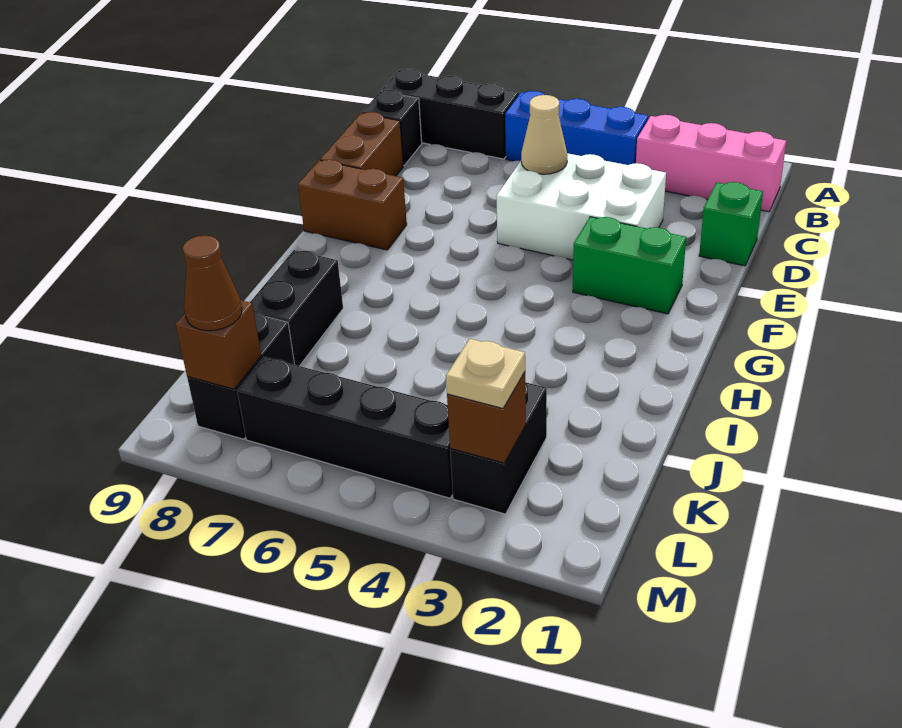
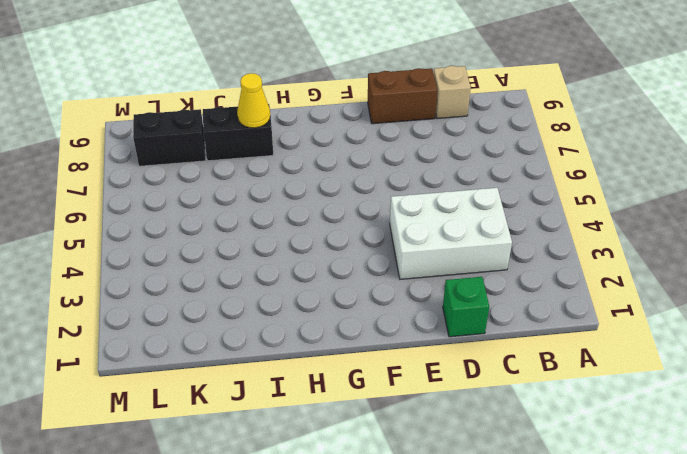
white brick C3:E4 level 1 -> white brick D3:E5 level 1
tan brick C9 level 1 -> black brick C9 level 1
yellow cone I8 level 2 -> none
none -> pink brick B1:B3 level 1
none -> blue brick B4:B6 level 1
none -> black brick B7:B9 level 1

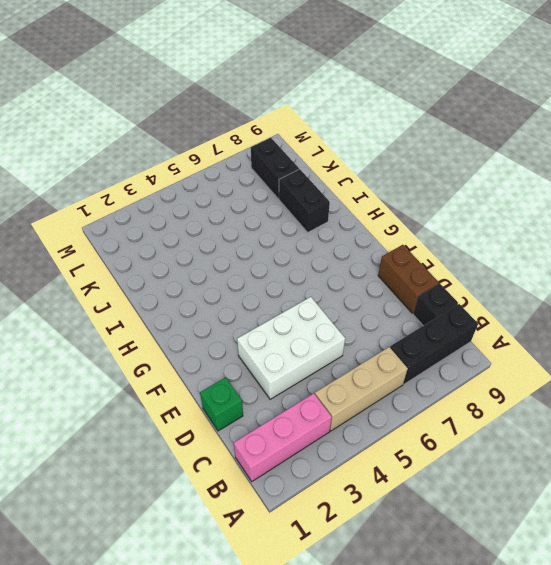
tan brick B4:B6 level 1 -> blue brick B4:B6 level 1
none -> green brick F2:F3 level 1
none -> brown brick F8:F9 level 1
none -> black brick K3:L3 level 1

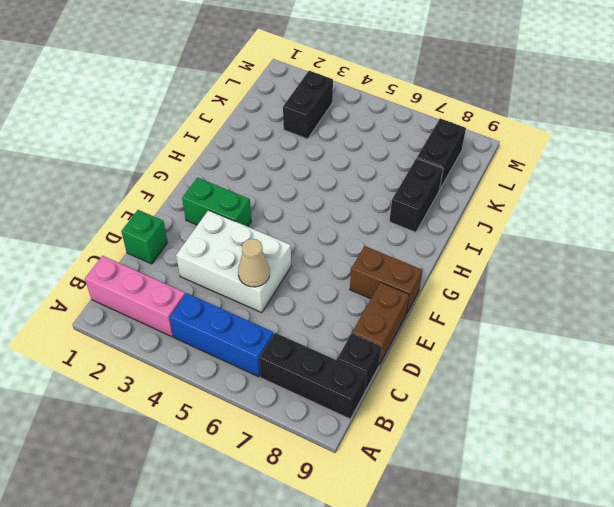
none -> black brick L4:L7 level 1
none -> brown brick L3 level 2
none -> brown brick L8 level 2

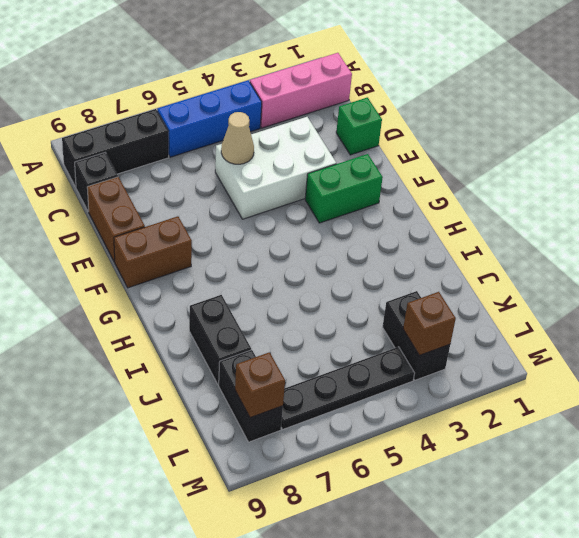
black plate L4:L7 level 1 -> black brick L4:L7 level 1
none -> tan plate L3 level 3
none -> brown cone L8 level 3

